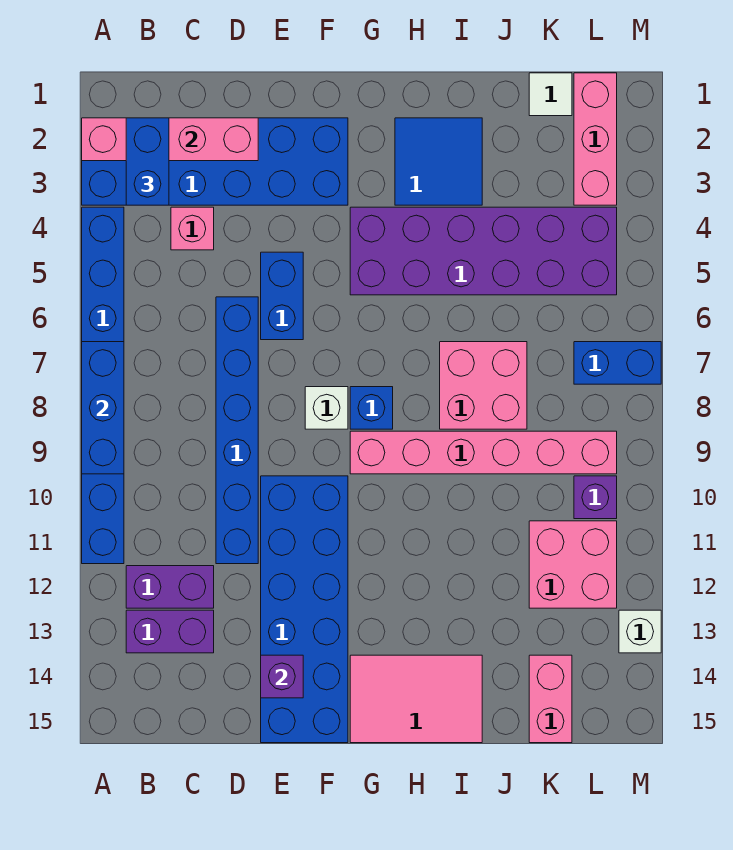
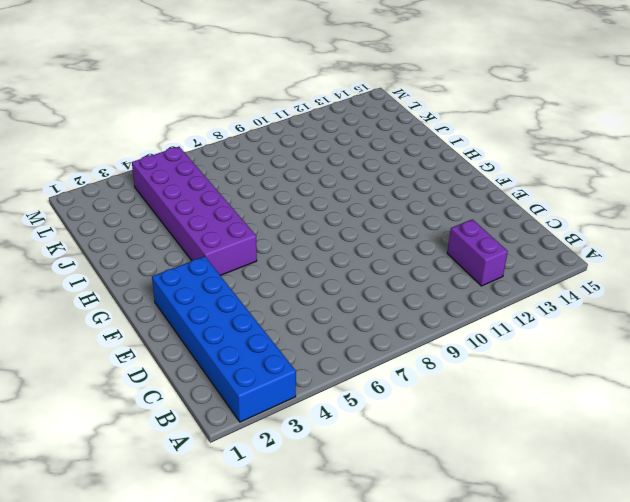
none -> blue brick A4:A11 level 1
none -> purple brick B13:C13 level 1
none -> pink brick C4 level 1

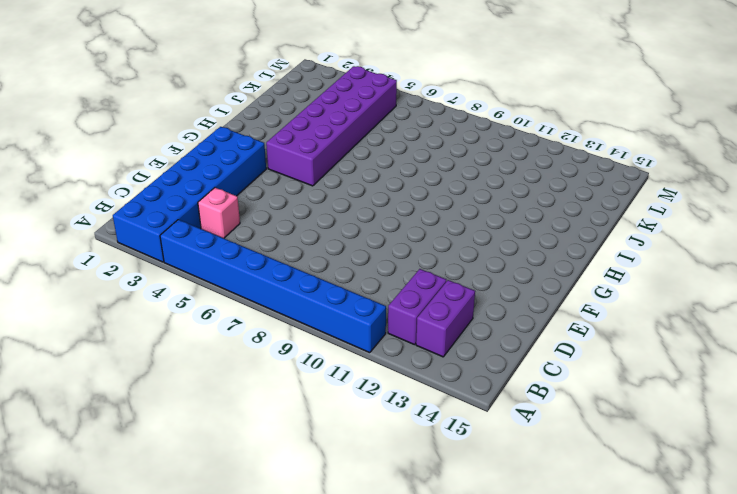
none -> blue brick D6:D11 level 1
none -> blue brick E5:E6 level 1
none -> blue brick E10:F15 level 1

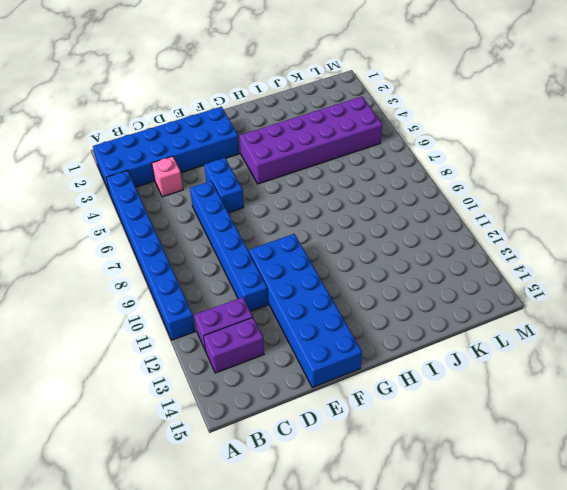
none -> white brick F8 level 1
none -> blue brick G8 level 1
none -> pink brick G9:L9 level 1

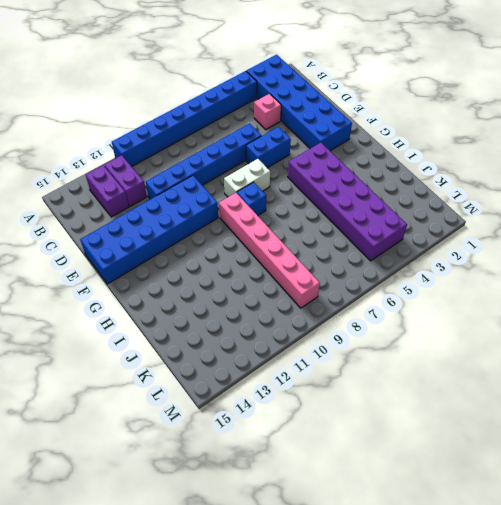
white brick F7:F8 level 1 -> white brick F8 level 1
none -> pink tile G14:I15 level 1
none -> blue tile H2:I3 level 1
none -> pink brick I7:J8 level 1

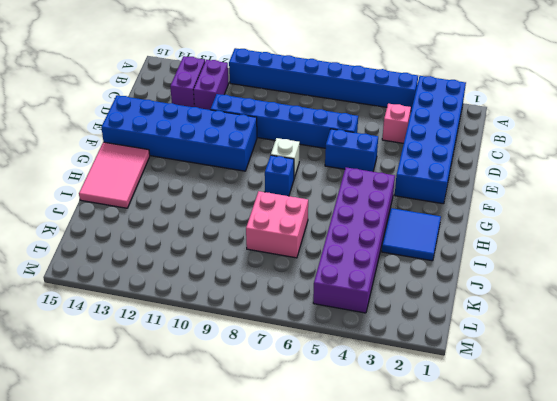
none -> pink brick G9:L9 level 1
none -> white tile K1 level 1
none -> pink brick K11:L12 level 1

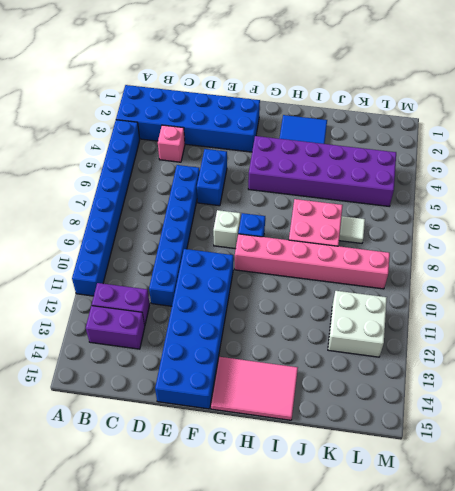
white tile K7 level 1 -> white tile K1 level 1
white brick K11:L12 level 1 -> pink brick K11:L12 level 1
none -> pink brick K14:K15 level 1
none -> pink brick L1:L3 level 1
none -> blue brick L7:M7 level 1

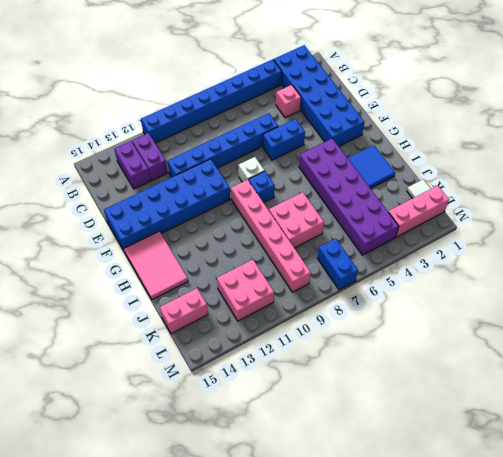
none -> purple brick L10 level 1
none -> white brick M13 level 1
none -> pink brick A2:D2 level 2

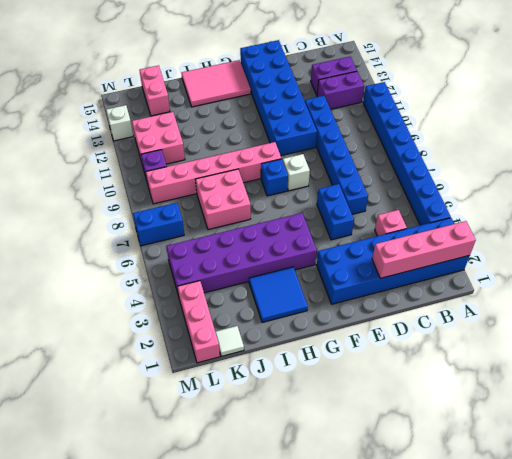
none -> blue brick A7:A9 level 2
none -> purple brick E14 level 2
none -> blue brick B2:B3 level 3

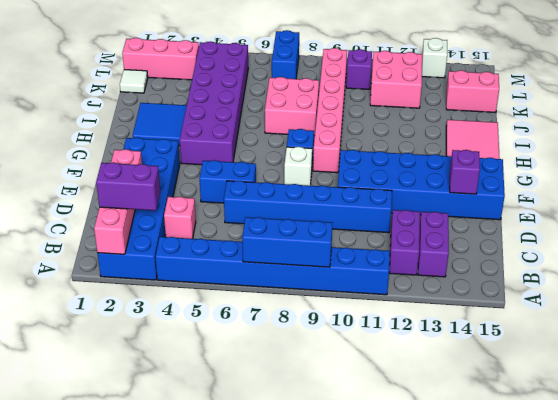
purple brick B2:B3 level 3 -> blue brick B2:B3 level 3

